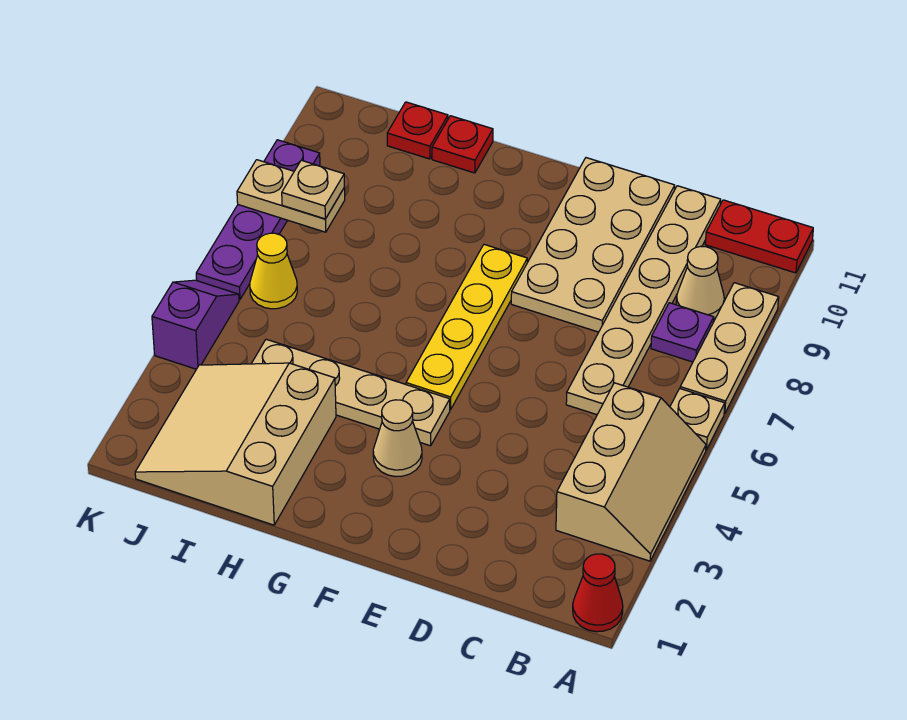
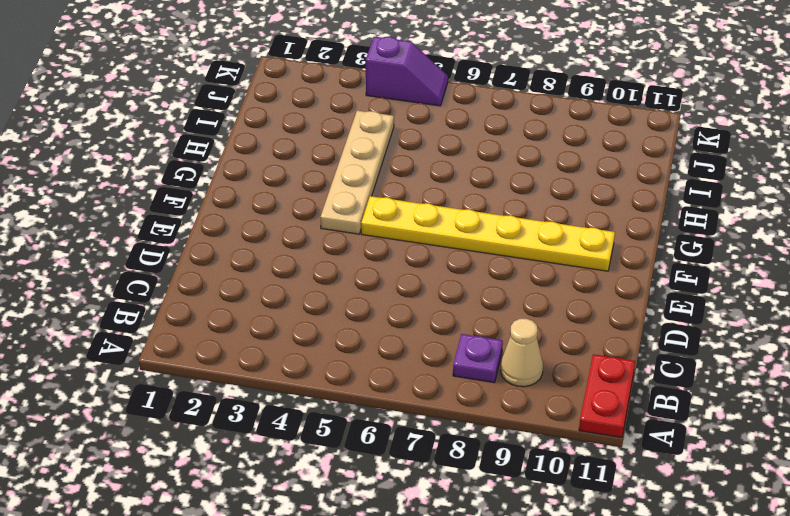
yellow plate F5:F10 level 1 -> yellow plate F5:F8 level 1
none -> red cone A1 level 1
none -> tan slope A3:B5 level 1 top B
none -> tan plate A6 level 1

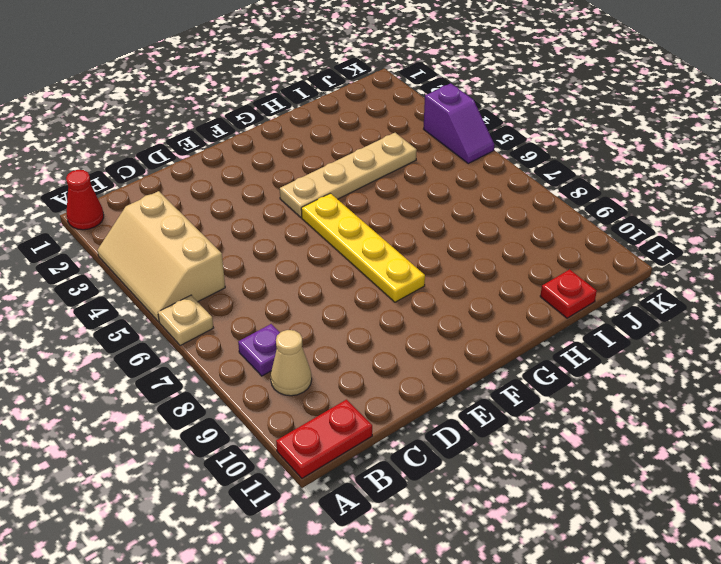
none -> tan plate A7:A9 level 1
none -> tan plate C6:C11 level 1
none -> tan plate D8:E11 level 1

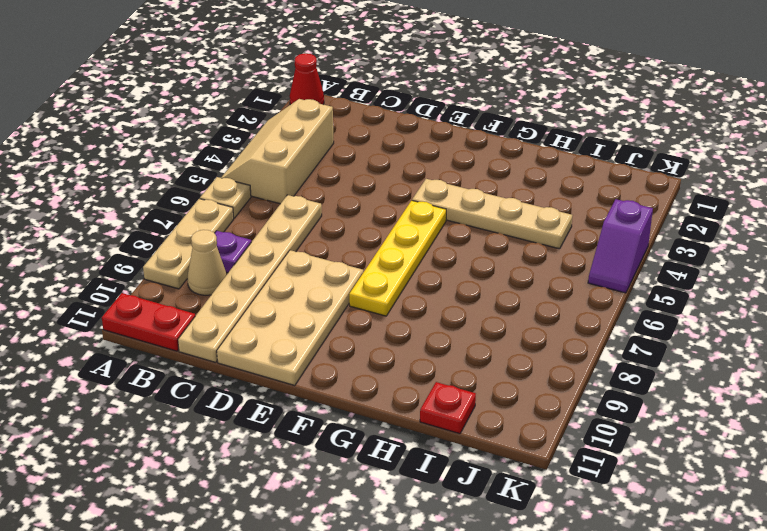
none -> tan cone F3 level 1
none -> tan slope H1:J3 level 1 top H
none -> red plate H11 level 1

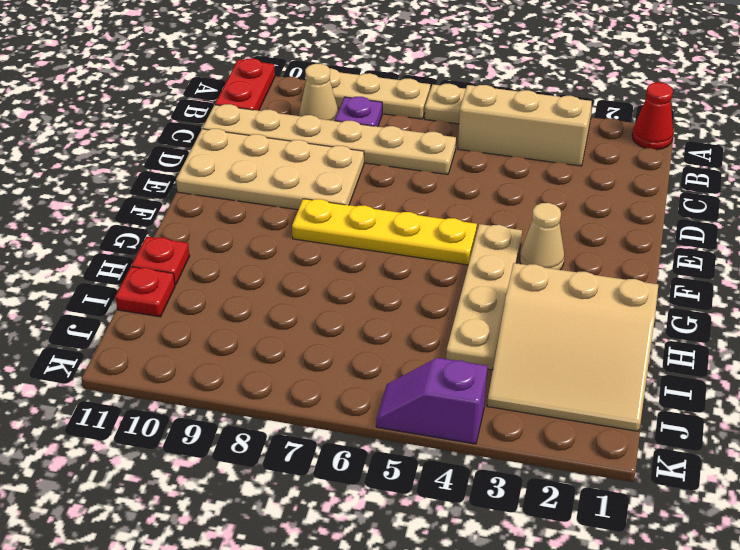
none -> yellow cone J6 level 1
none -> purple plate K6:K9 level 1
none -> tan plate J8:K8 level 2

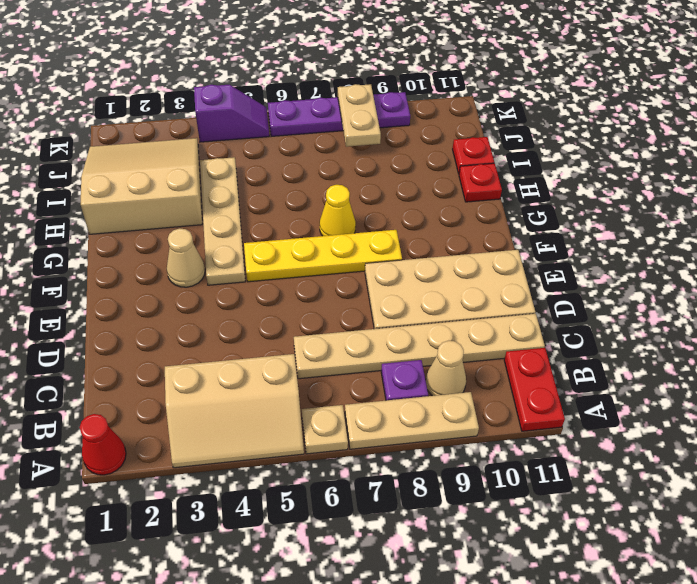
yellow cone G7 level 1 -> yellow cone J6 level 1
none -> tan plate J8 level 3

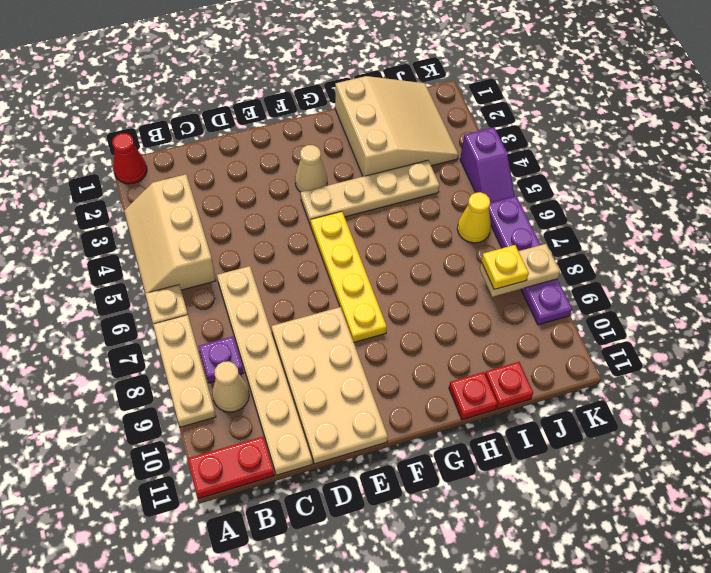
yellow plate J8 level 3 -> tan plate J8 level 3

